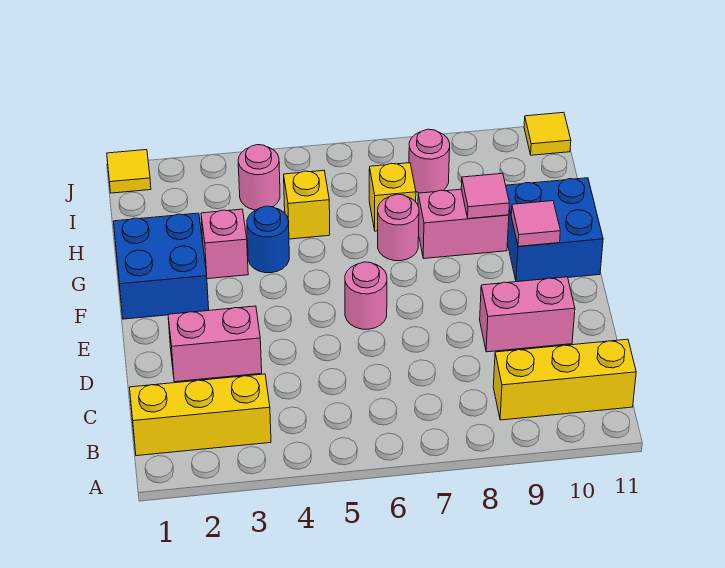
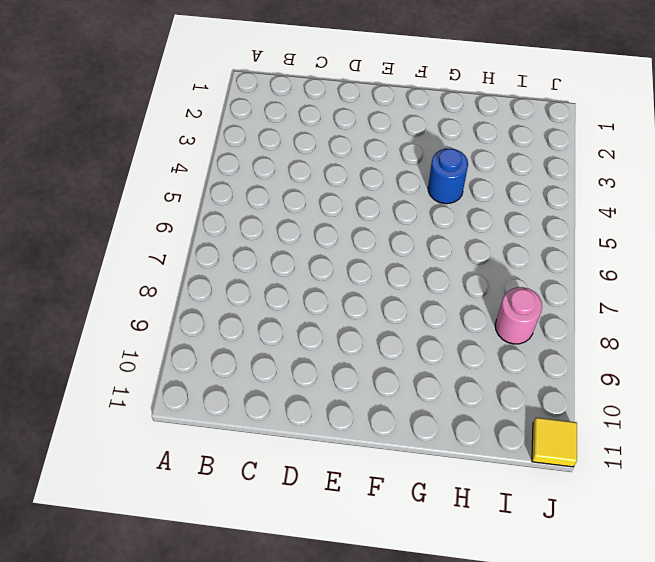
none -> yellow brick B1:B3 level 1
none -> yellow brick B9:B11 level 1
none -> pink brick D2:D3 level 1

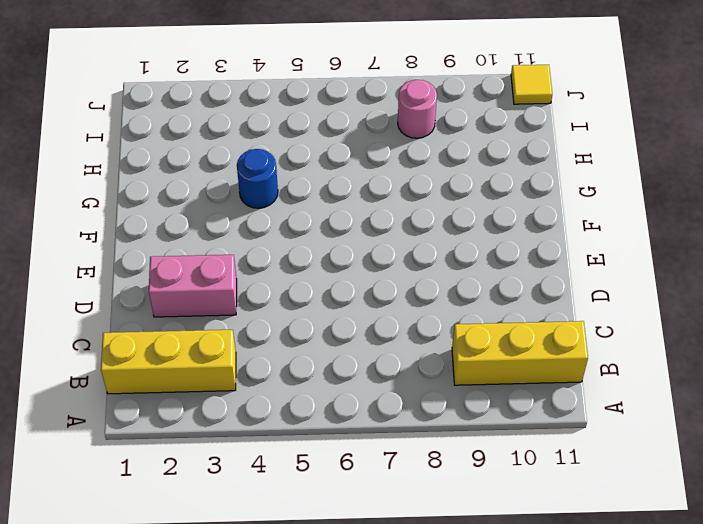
none -> pink brick D9:D10 level 1
none -> pink round brick E6 level 1
none -> blue brick F1:G2 level 1

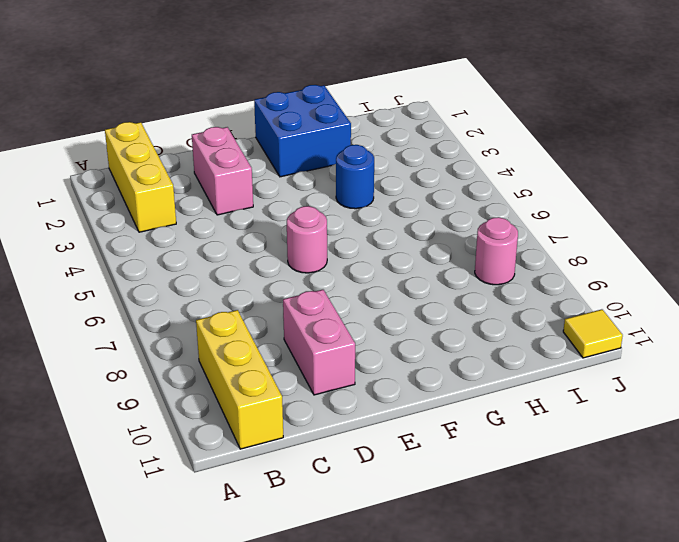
none -> blue brick F10:G11 level 1
none -> pink brick G3 level 1
none -> pink round brick G7 level 1

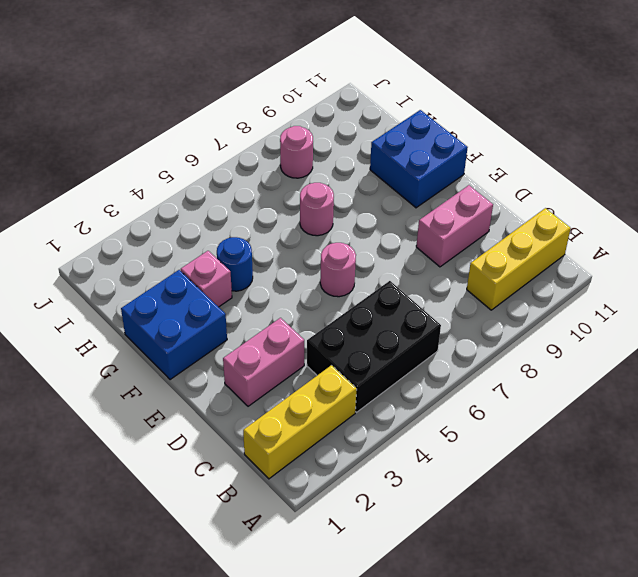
black brick B4:C6 level 1 -> none
none -> pink brick G8:G9 level 1
none -> yellow brick H5 level 1
none -> yellow brick H7 level 1

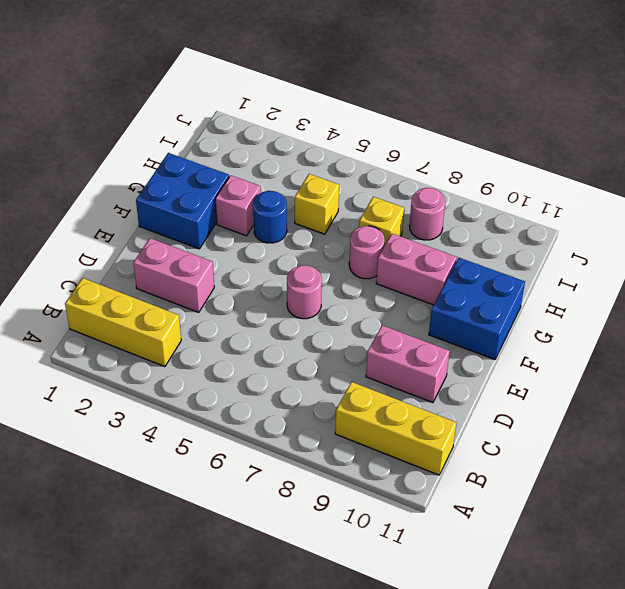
none -> pink round brick I4 level 1
none -> yellow tile J1 level 1
none -> yellow tile J11 level 1

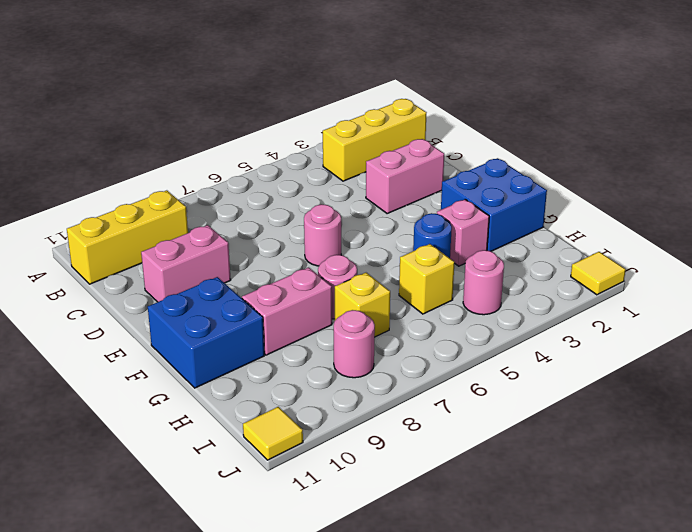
none -> pink tile F10 level 2
none -> pink tile G9 level 2

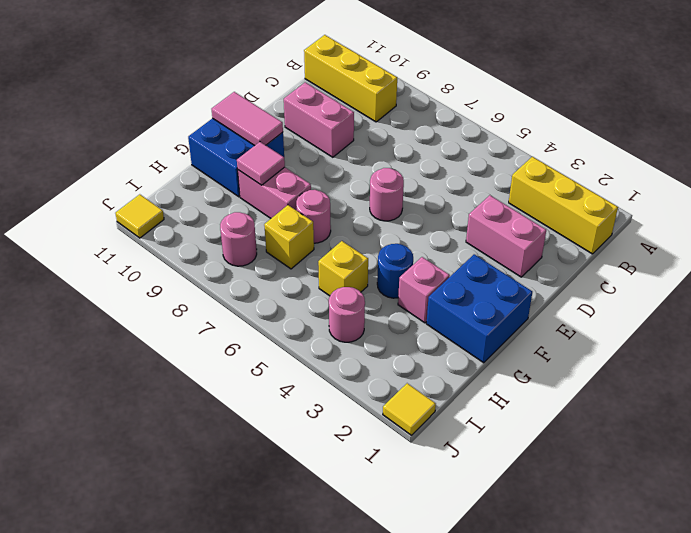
pink tile F10:F11 level 2 -> pink tile F10 level 2

